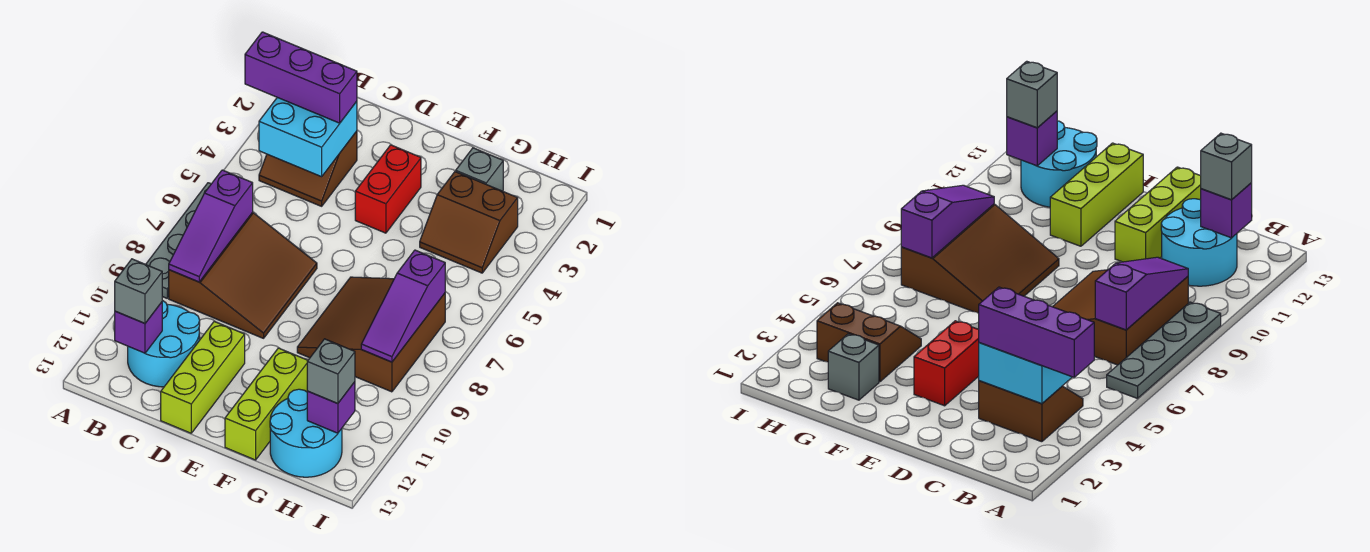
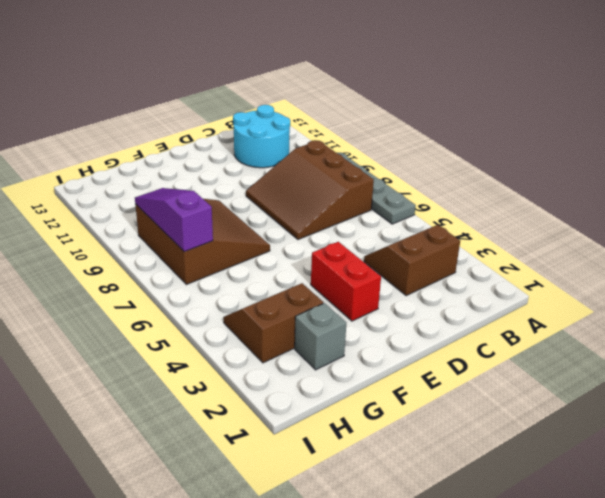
none -> lime brick D11:D13 level 1
none -> lime brick F11:F13 level 1
none -> cyan round brick G12:H13 level 1

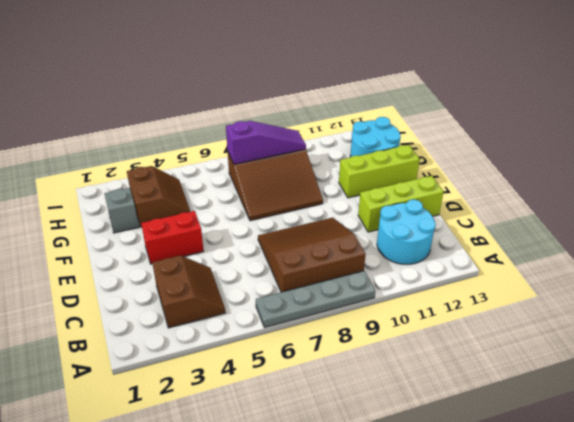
none -> cyan brick B3:C4 level 2
none -> purple slope B7:B9 level 2 top 7
none -> purple brick B12 level 2

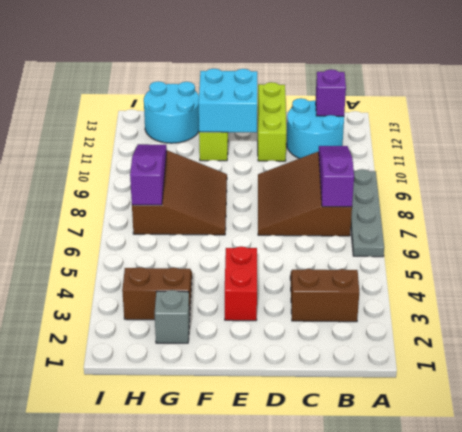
cyan brick E11:F12 level 2 -> cyan brick B3:C4 level 2
none -> purple brick H12 level 2
none -> purple brick A3:C3 level 3
none -> grey brick B12 level 3

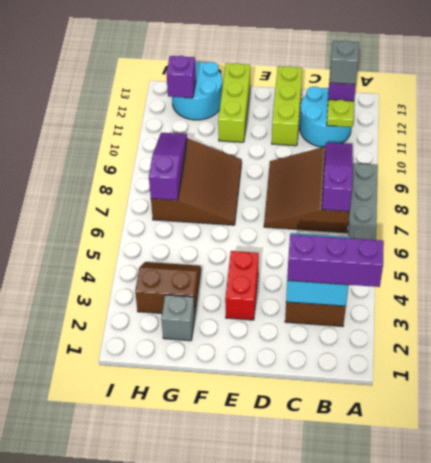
lime plate B11 level 2 -> none
none -> grey brick H12 level 3

